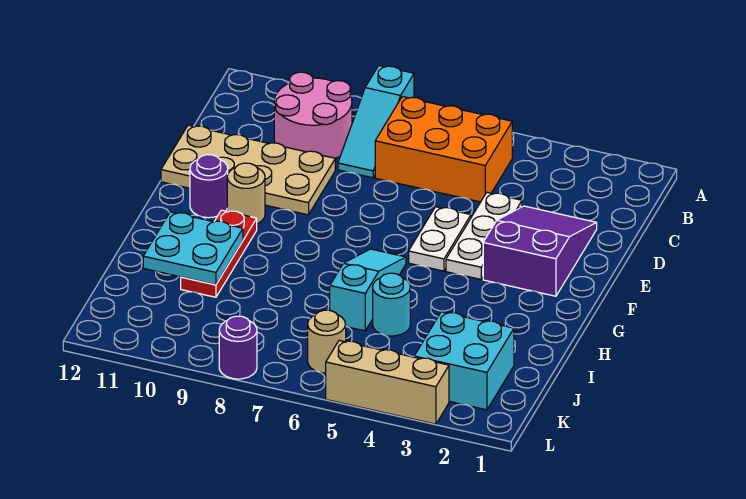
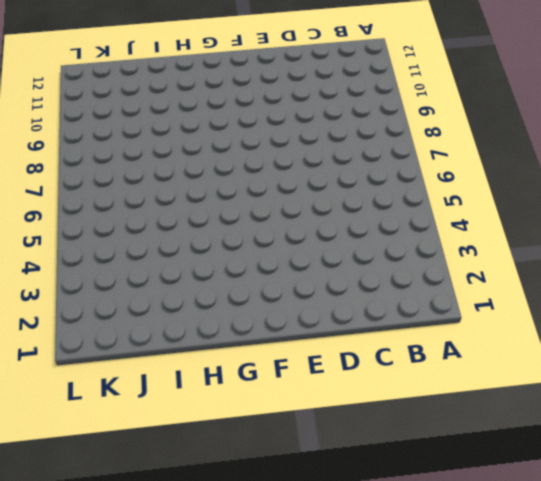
none -> cyan slope A8:C8 level 1 top A
none -> orange brick B5:C7 level 1
none -> pink round brick B9:C10 level 1

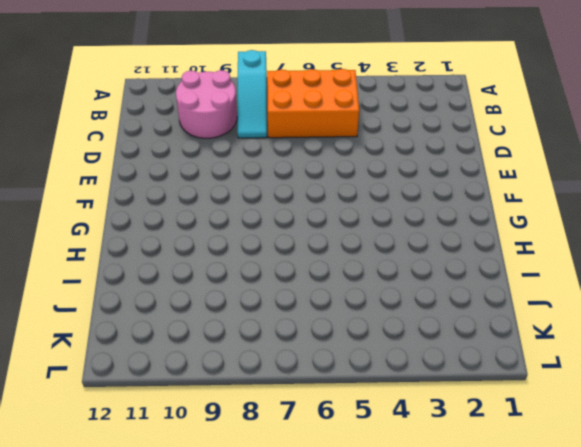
none -> purple slope D2:F3 level 1 top F
none -> white plate D4:F4 level 1
none -> tan plate D9:E12 level 1

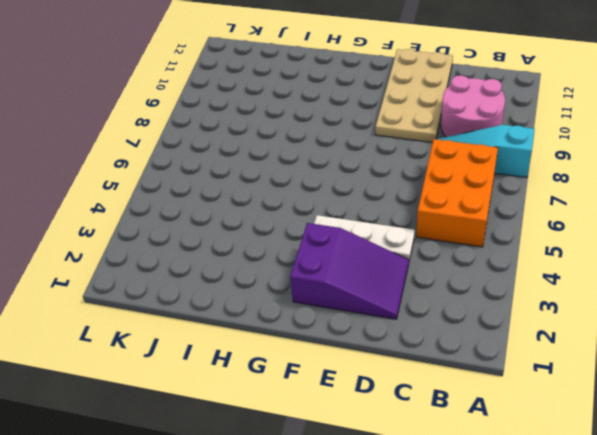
none -> white plate E5:F5 level 1
none -> tan round brick F10 level 1
none -> purple round brick F11 level 1

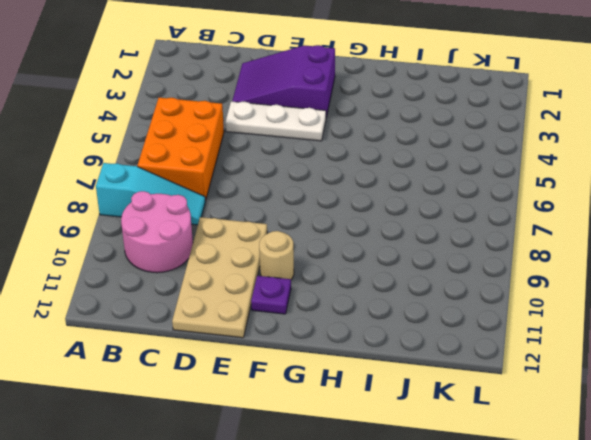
purple plate F11 level 1 -> purple round brick F11 level 1
none -> white plate E5:F5 level 1
none -> cyan slope G6:I6 level 1 top I
none -> red plate G10:I10 level 1

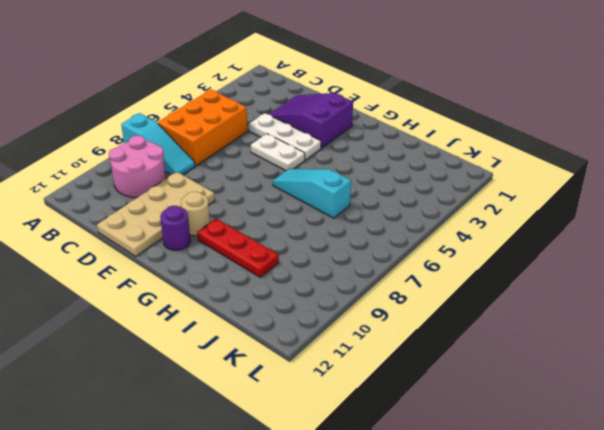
none -> cyan round brick I5 level 1
none -> cyan brick J2:K3 level 1
none -> tan round brick K6 level 1

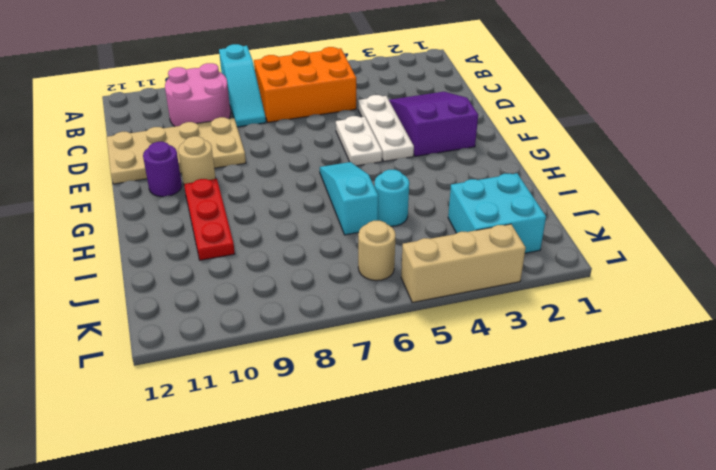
none -> purple round brick L8 level 1
none -> cyan plate H10:I11 level 2

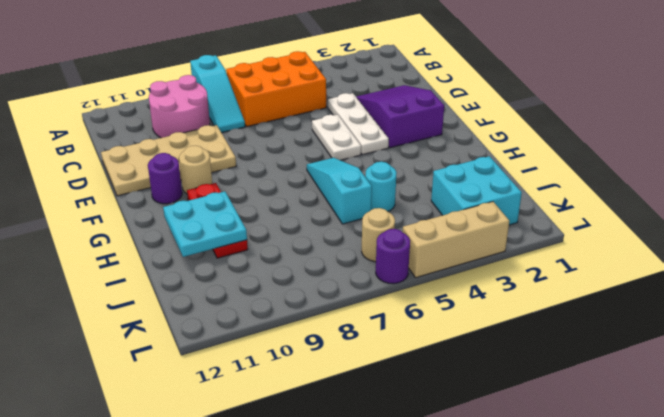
purple round brick L6 level 1 -> purple round brick L8 level 1

